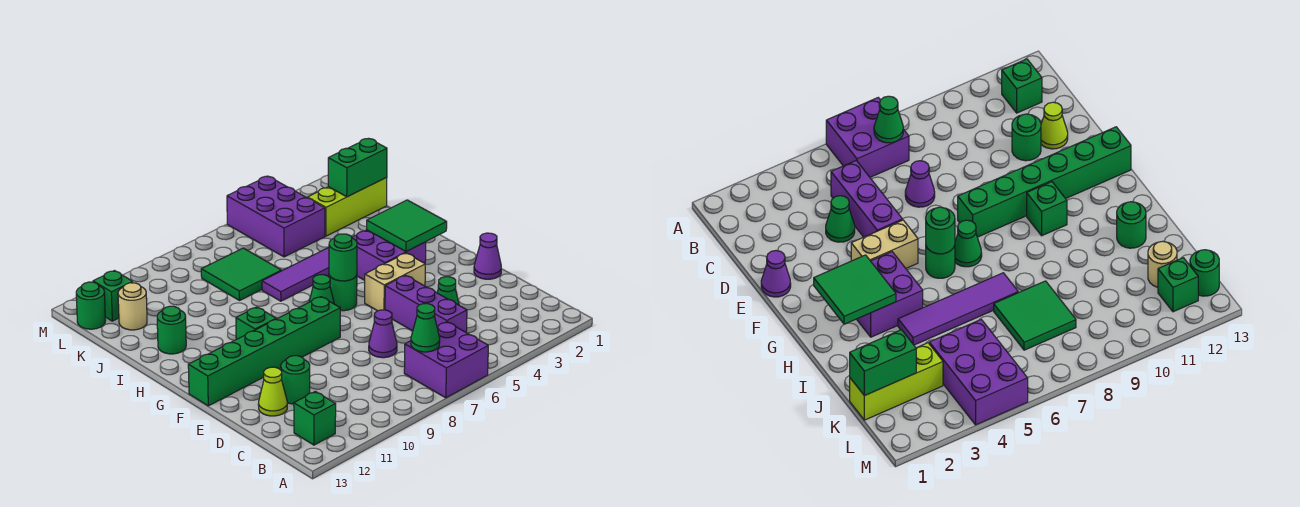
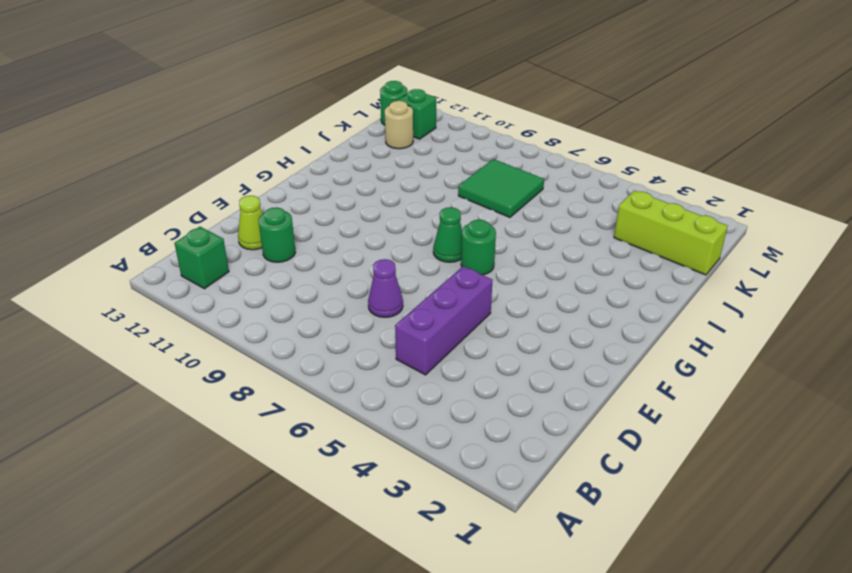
none -> purple brick A6:B7 level 1
none -> green cone D4 level 1
none -> purple cone E1 level 1

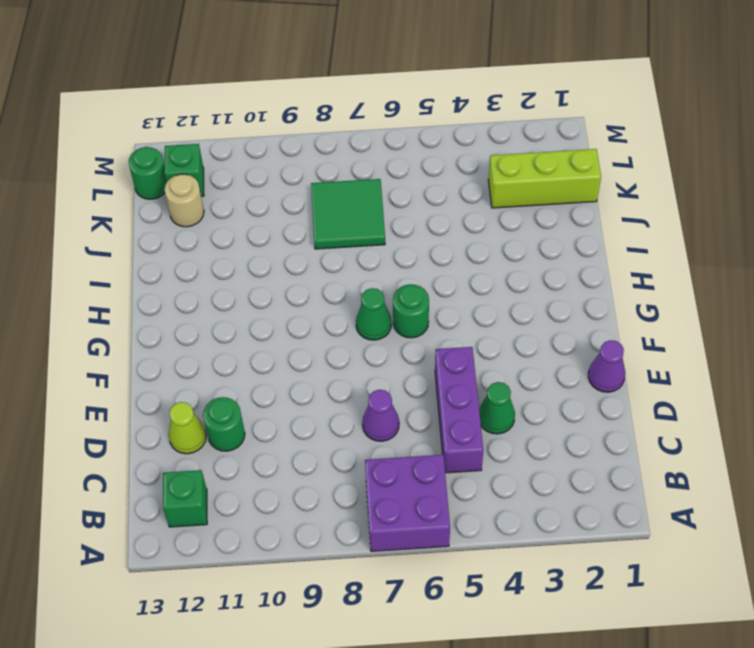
none -> tan brick F4:F5 level 1
none -> green brick F8:F13 level 1
none -> purple brick G3:H4 level 1

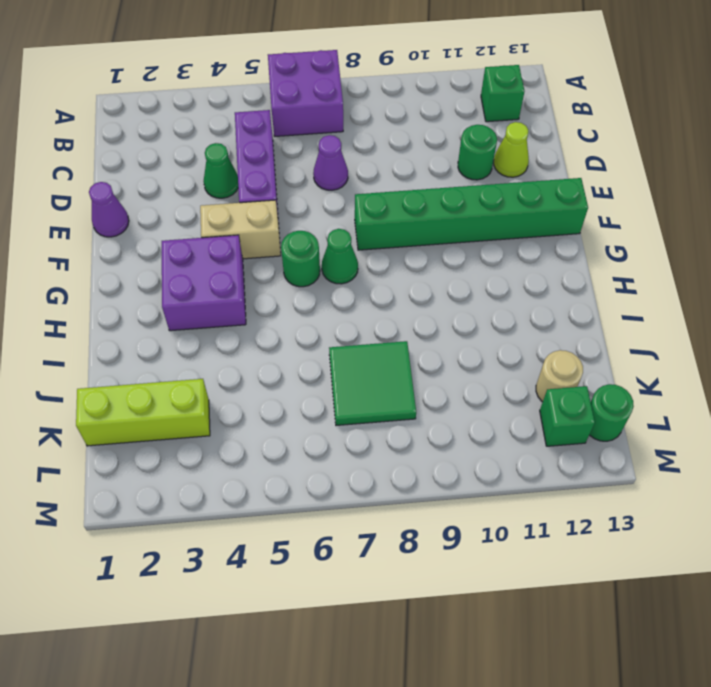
none -> green brick G10 level 1
none -> purple tile I4:I7 level 1
none -> green round brick I12 level 1

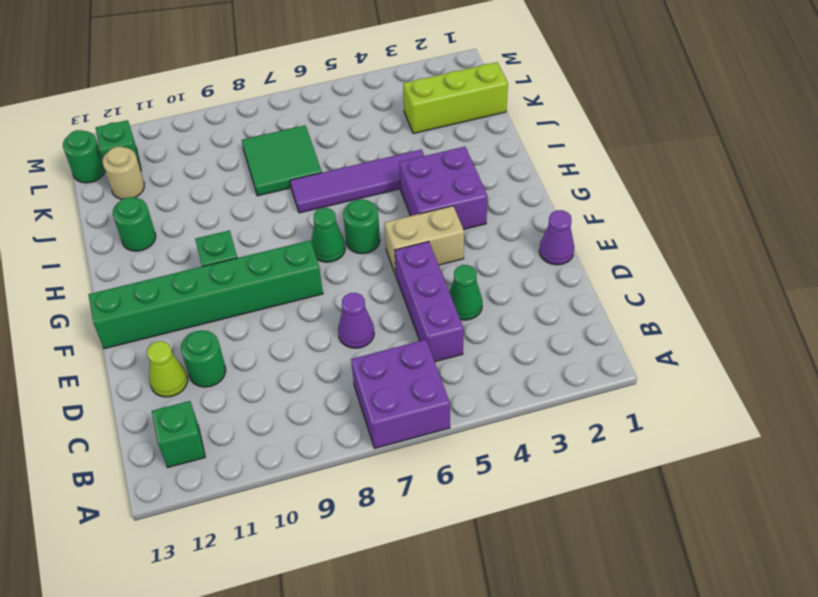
none -> purple brick K4:M5 level 1
none -> green cone B7 level 2
none -> green tile G2:H3 level 2

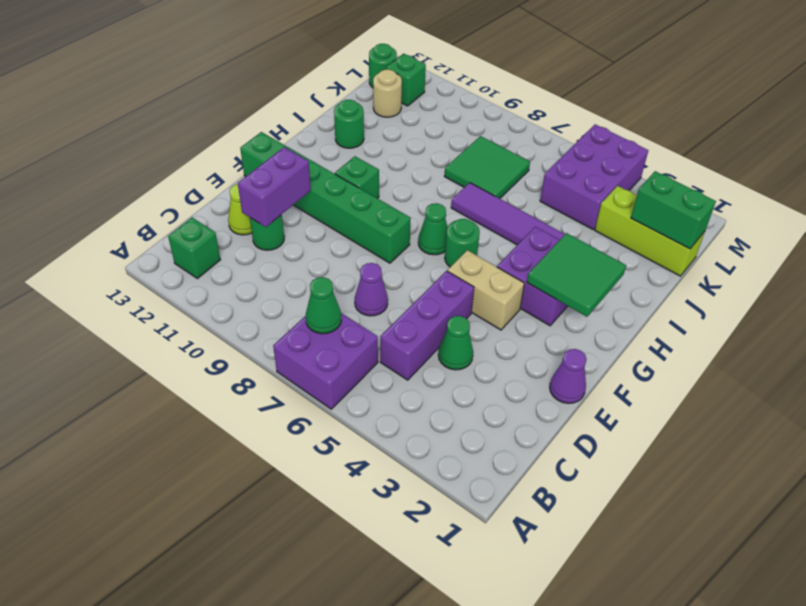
purple brick D11:E11 level 2 -> none
none -> green round brick G6 level 2

